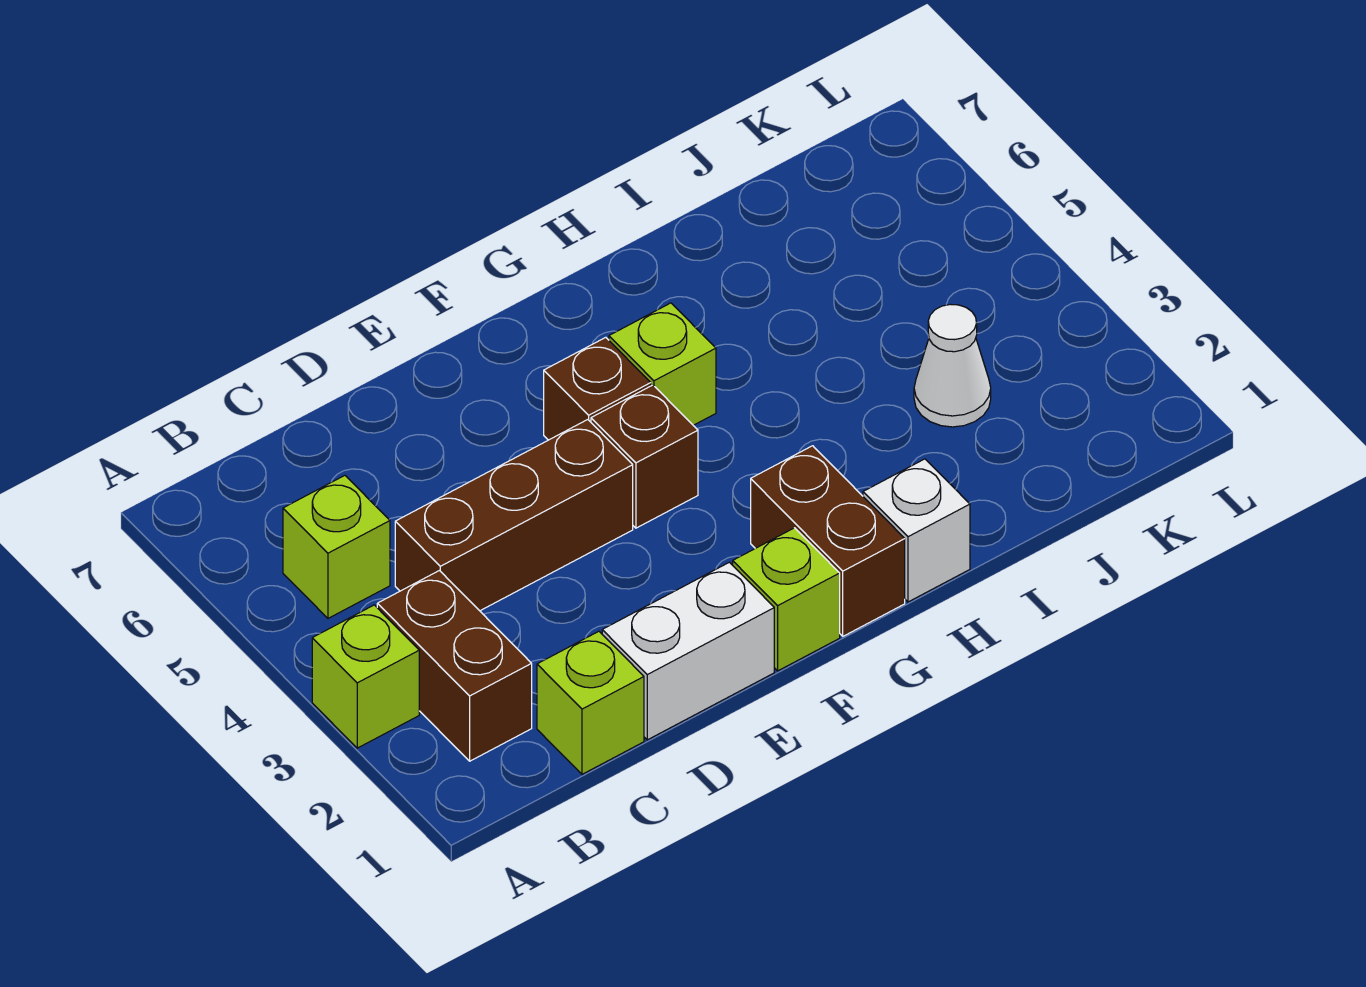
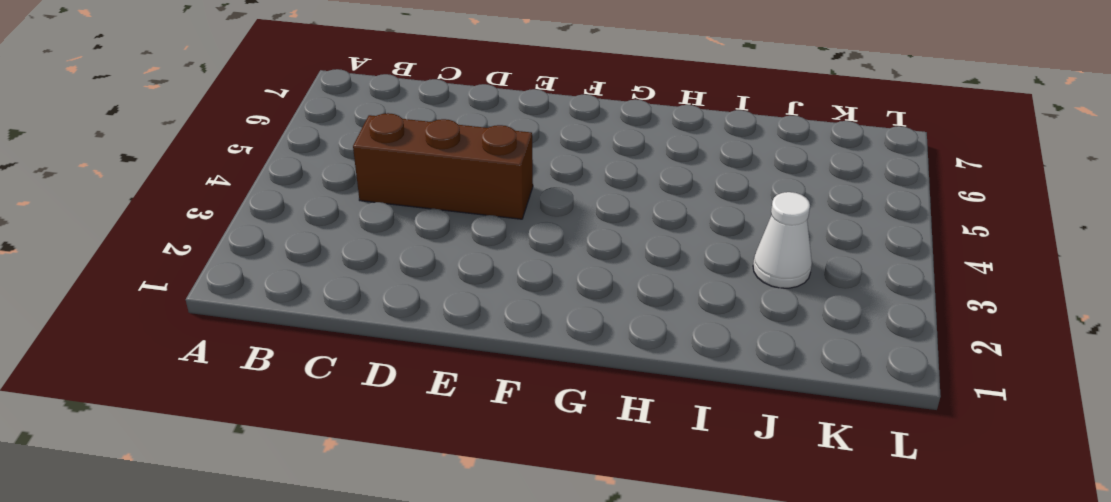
none -> lime brick A3 level 1
none -> brown brick B2:B3 level 1
none -> lime brick B5 level 1

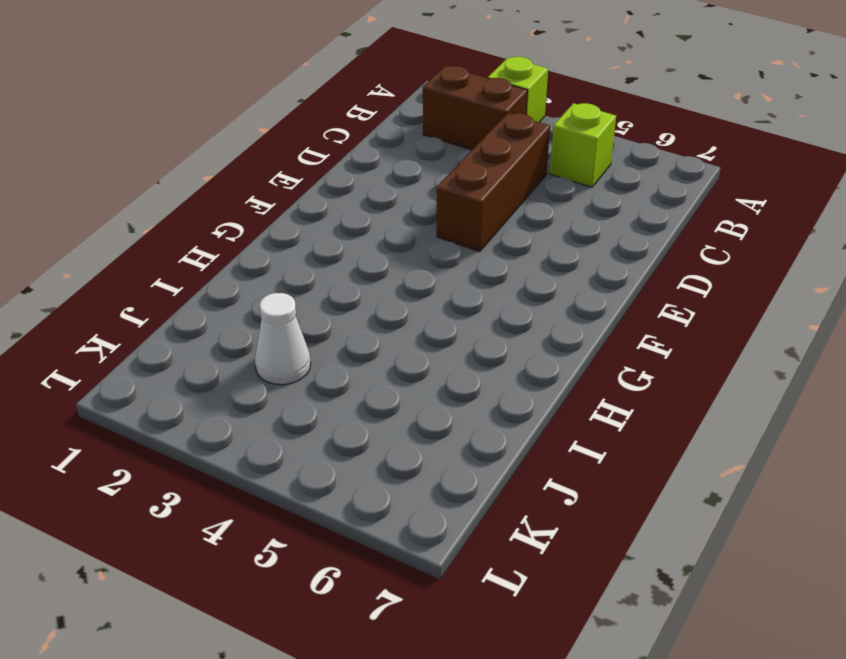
none -> lime brick C1 level 1
none -> white brick D1:E1 level 1
none -> lime brick F1 level 1

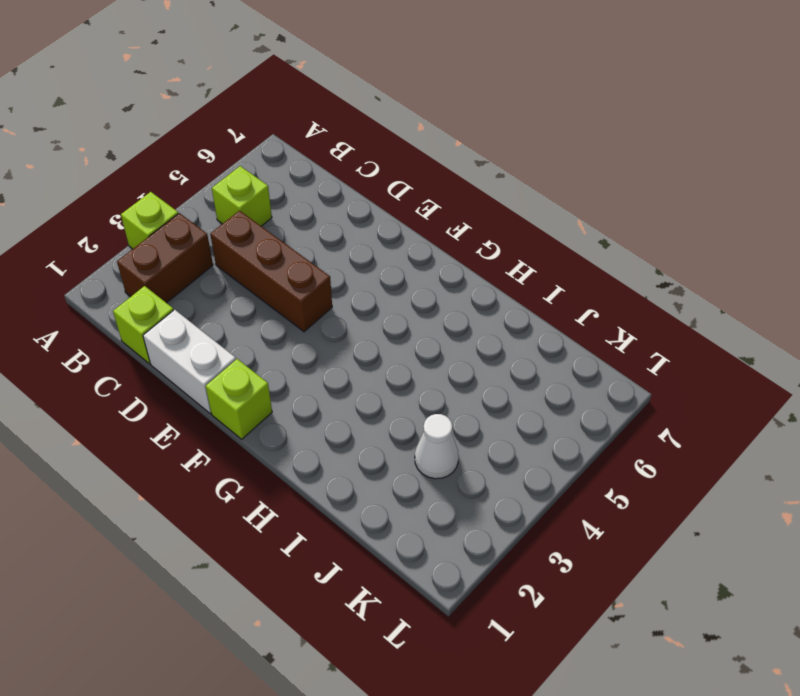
none -> brown brick F4 level 1
none -> brown brick F5 level 1
none -> brown brick G1:G2 level 1

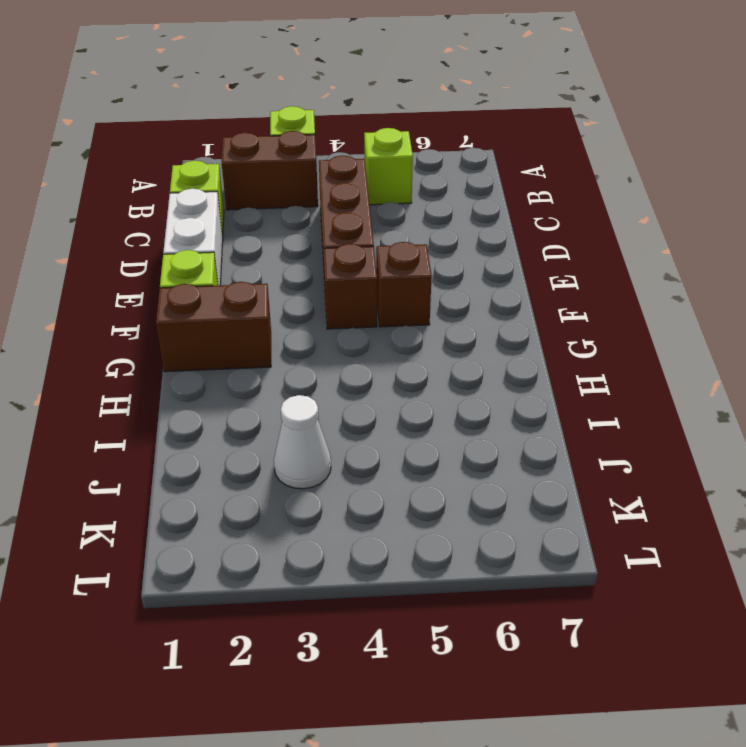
none -> lime brick G5 level 1
none -> white brick H1 level 1

